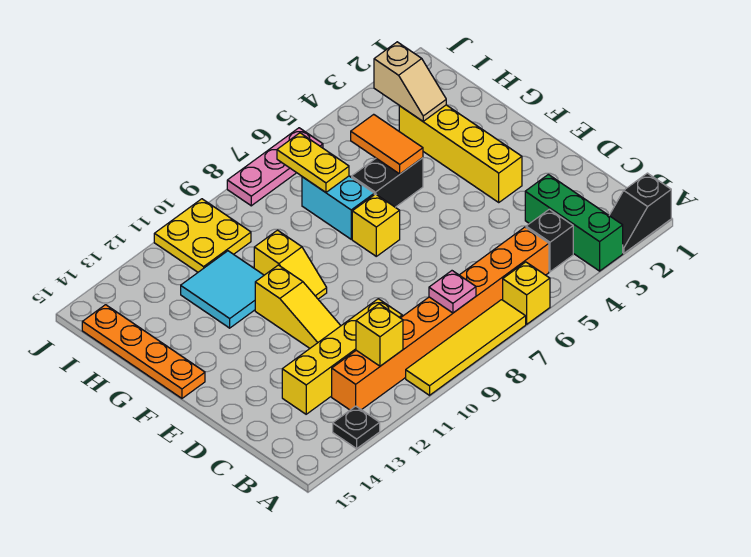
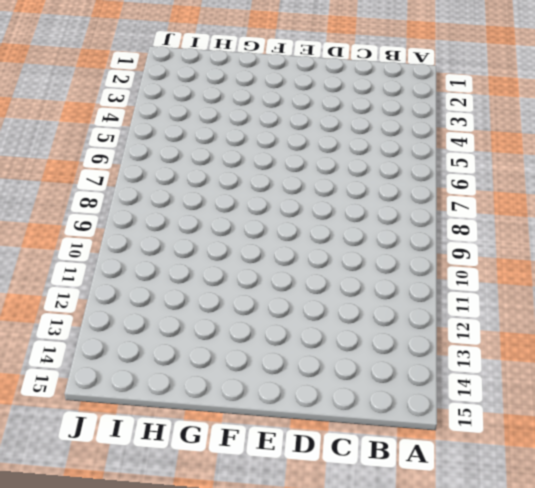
none -> black slope A1:A2 level 1 top 1
none -> green brick A3:C3 level 1
none -> yellow brick A6 level 1

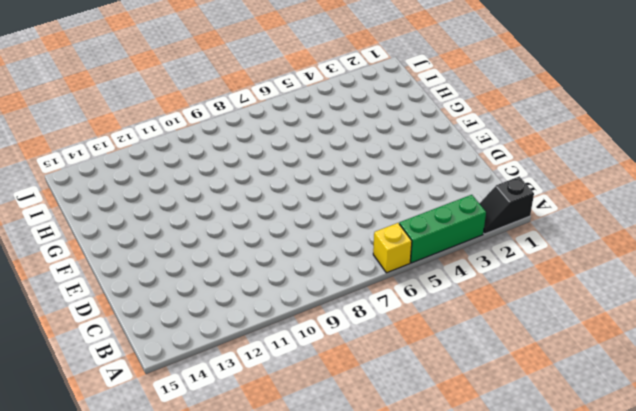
green brick A3:A5 level 1 -> green brick A3:C3 level 1
none -> yellow tile A7:A10 level 1
none -> black plate A13 level 1
none -> black brick B4 level 1

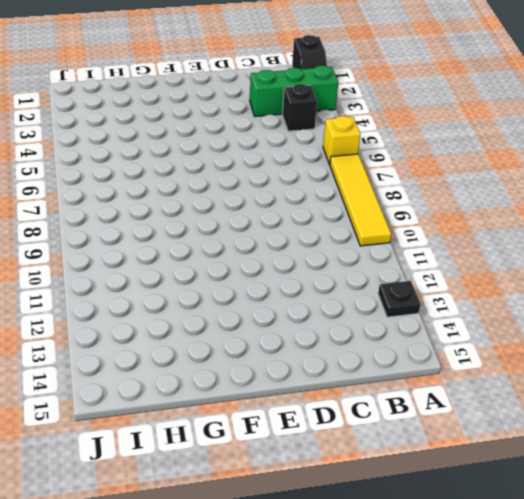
none -> orange brick B5:B12 level 1
none -> yellow brick C10:C13 level 1
none -> yellow slope D11:F11 level 1 top F

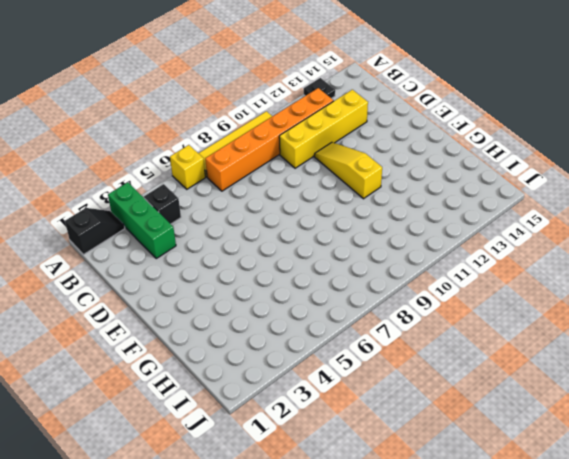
orange brick B7:B12 level 1 -> orange brick B5:B12 level 1
none -> yellow brick E3:H3 level 1
none -> yellow brick F7 level 1
none -> yellow slope F10:G10 level 1 top G

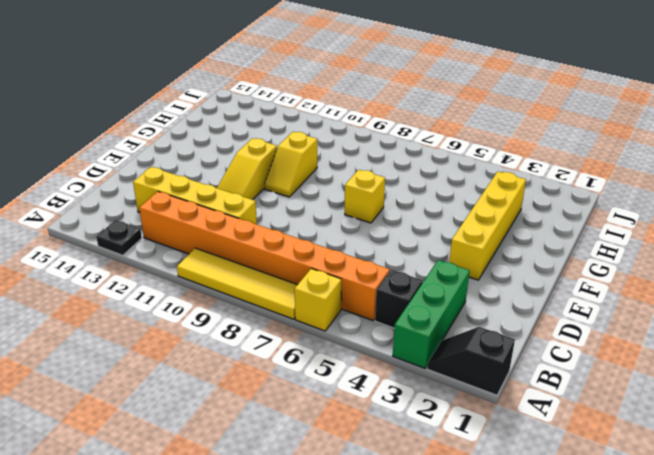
none -> orange plate F15:I15 level 1
none -> black brick G5:G6 level 1
none -> cyan brick G7:H7 level 1

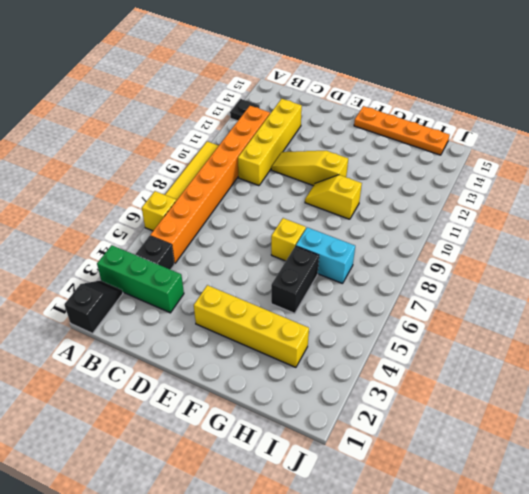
none -> cyan tile G11:H12 level 1
none -> yellow plate I10:J11 level 1
none -> pink plate J6:J8 level 1

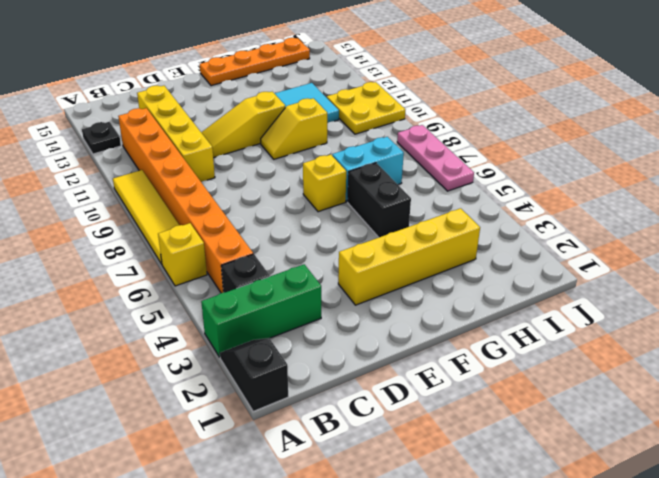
none -> pink plate B8 level 2
none -> yellow brick B11 level 2
none -> orange tile G5:H5 level 2

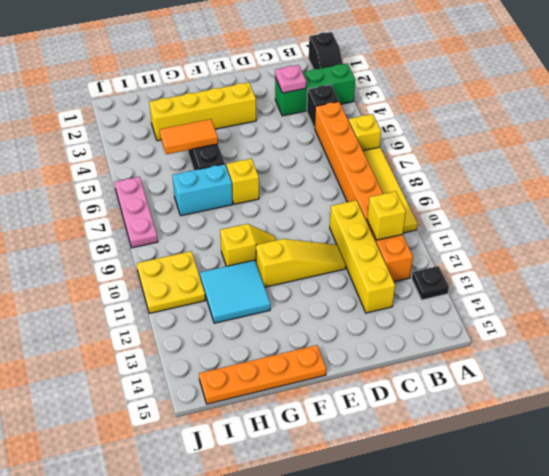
pink plate C3 level 2 -> pink plate B8 level 2
none -> tan slope H3:I3 level 2 top I
none -> yellow plate H7:I7 level 2

